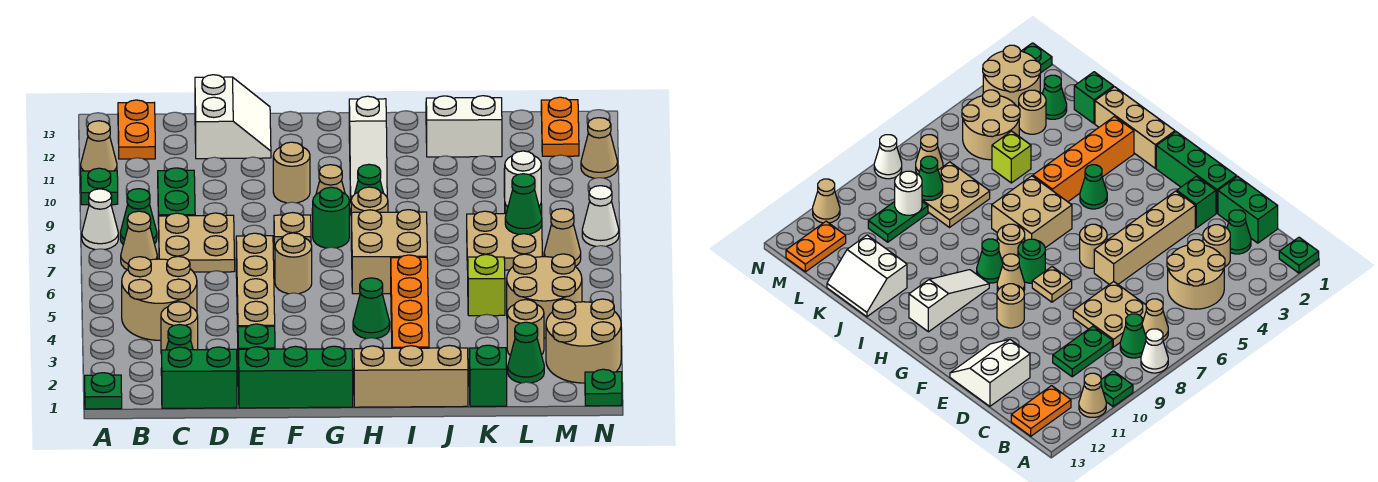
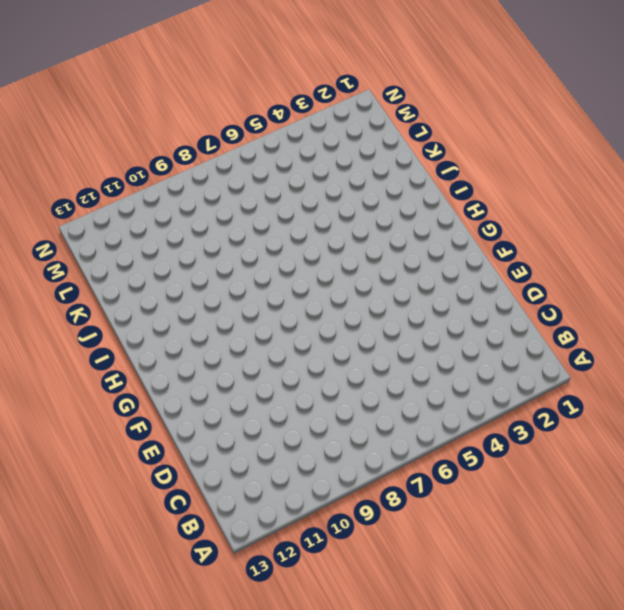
none -> green plate A1 level 1
none -> white cone A8 level 1
none -> green plate A10 level 1
none -> tan cone A11 level 1

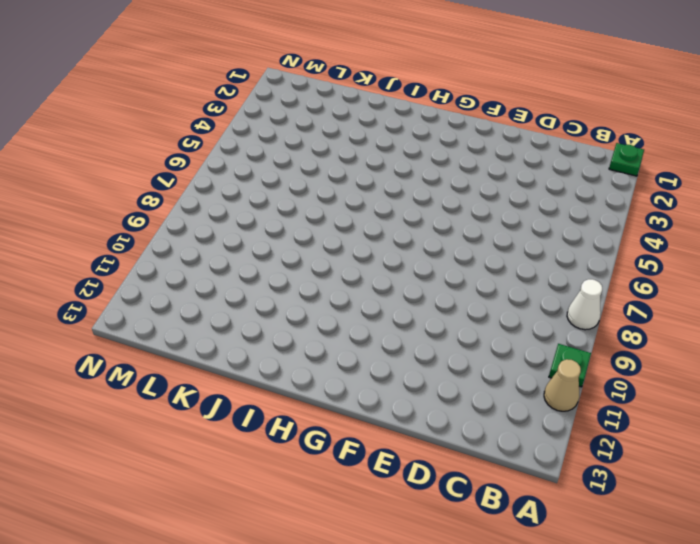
none -> tan round brick B4:C5 level 1
none -> tan cone B7 level 1
none -> green cone B8 level 1
none -> orange plate B12:B13 level 1

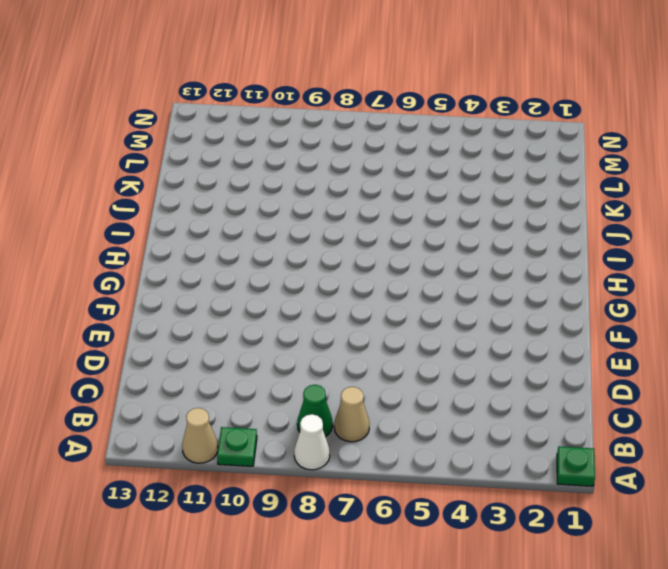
none -> tan round brick B4:C5 level 1
none -> orange plate B12:B13 level 1
none -> green brick C1:D1 level 1
none -> green cone C2 level 1

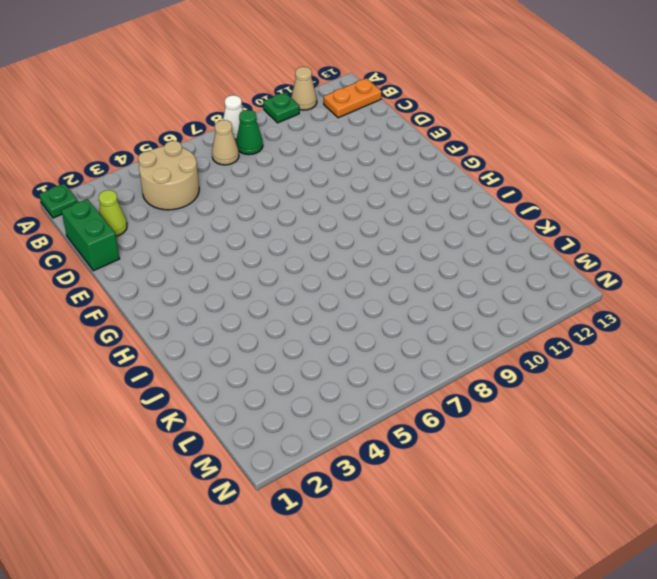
lime cone C2 level 1 -> green cone C2 level 1
none -> tan round brick C3 level 1
none -> tan plate C7:D8 level 1
none -> green plate C9:C10 level 1
none -> white slope D12:E13 level 1 top D

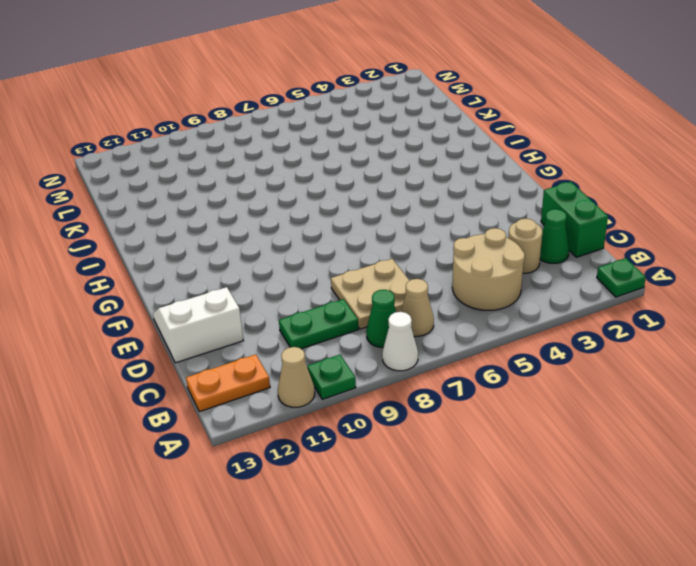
none -> green brick E1:G1 level 1
none -> green brick E2 level 1
none -> tan brick E3:E6 level 1
none -> tan round brick F6 level 1

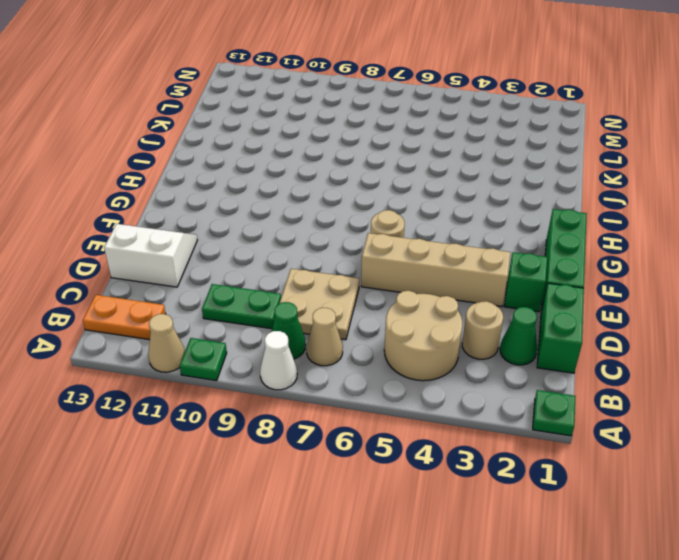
none -> tan plate F8 level 1
none -> tan round brick F10 level 1
none -> green round brick G8 level 1
none -> tan cone G9 level 1

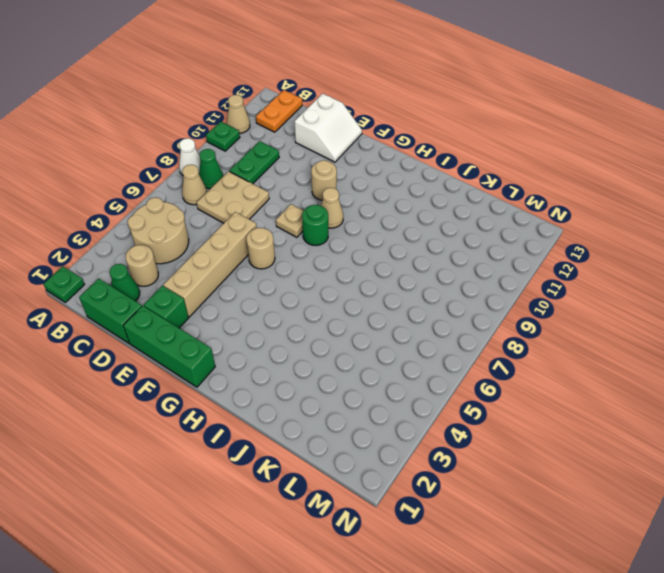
none -> tan brick H1:J1 level 1
none -> green cone H4 level 1
none -> tan brick H6:I7 level 1
none -> tan round brick H8 level 1

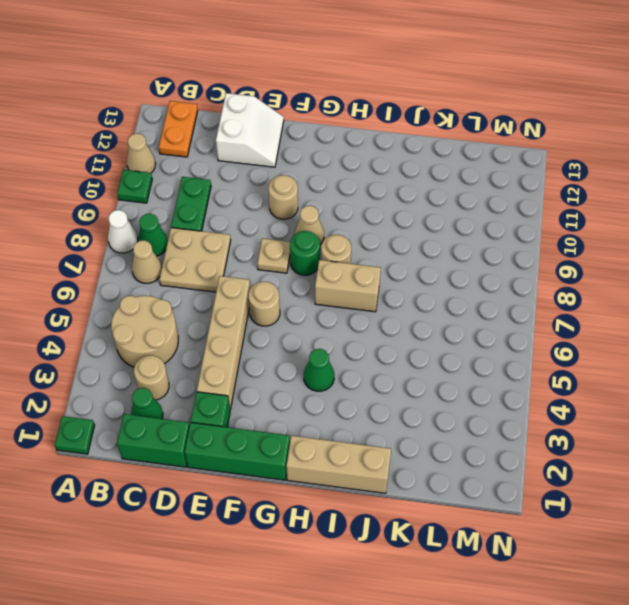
tan brick H7:I7 level 1 -> tan brick H6:I7 level 1
none -> green cone H9 level 1
none -> white slope H10:H12 level 1 top 12
none -> orange brick I2:I5 level 1
none -> white slope J12:K13 level 1 top 12

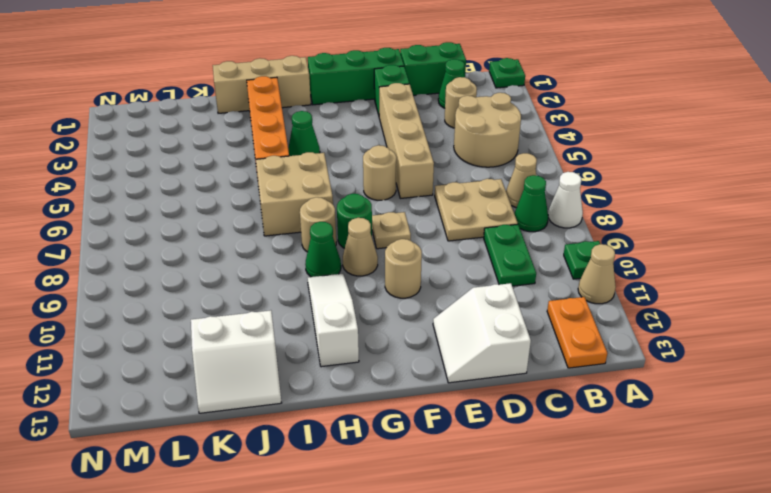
none -> green brick K1 level 1
none -> lime brick K5 level 1
none -> tan plate K7:L8 level 1
none -> green cone L2 level 1

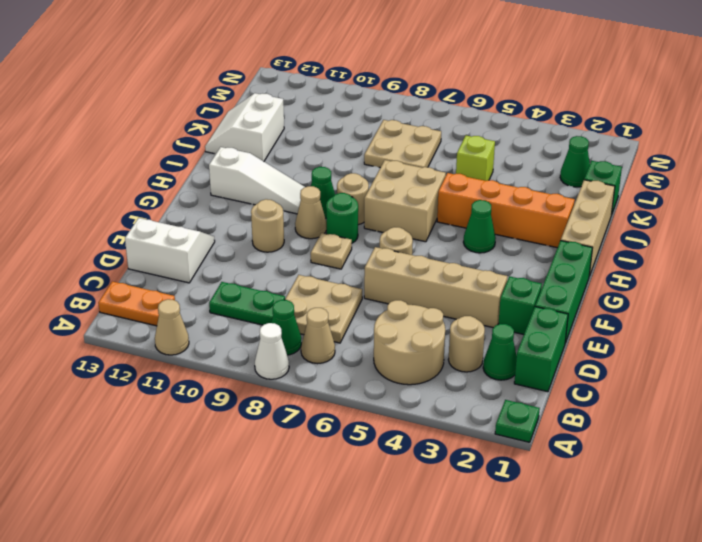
none -> green plate A10 level 1
none -> tan round brick L3 level 1
none -> tan round brick L4:M5 level 1
none -> green plate L9:L10 level 1

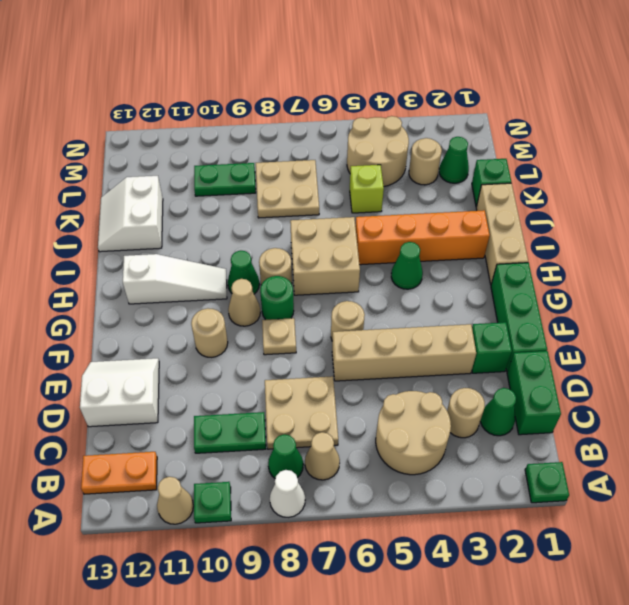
none -> tan round brick M2:N3 level 1
none -> tan cone M7 level 1
none -> orange plate M12:M13 level 1
none -> green plate N1 level 1

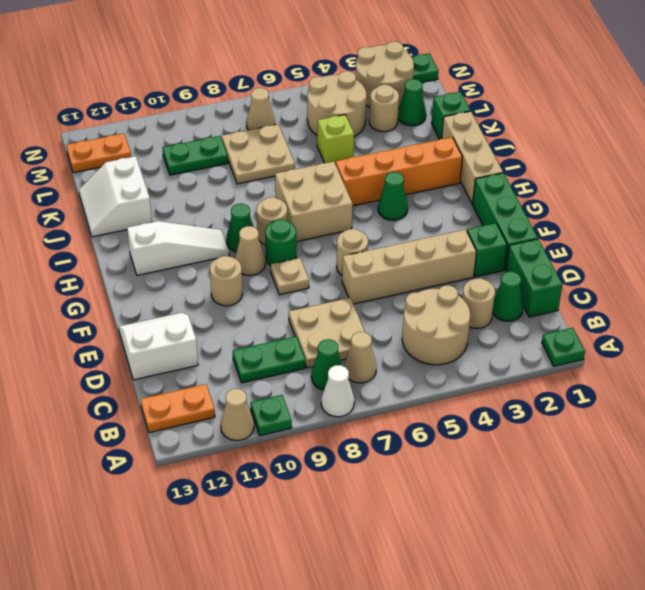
none -> white cone N8 level 1
none -> tan cone N11 level 1
none -> green cone L8 level 2
none -> white round brick L9 level 2

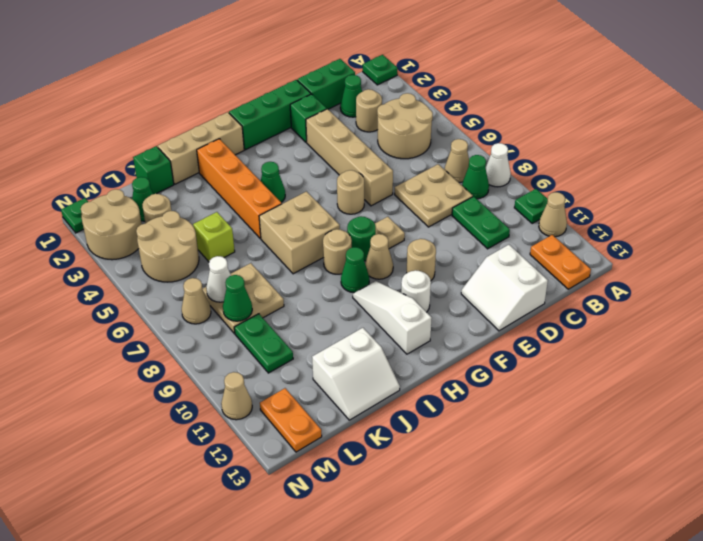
white round brick G11 level 1 -> white round brick L9 level 2
white cone L7 level 2 -> white cone N8 level 1

